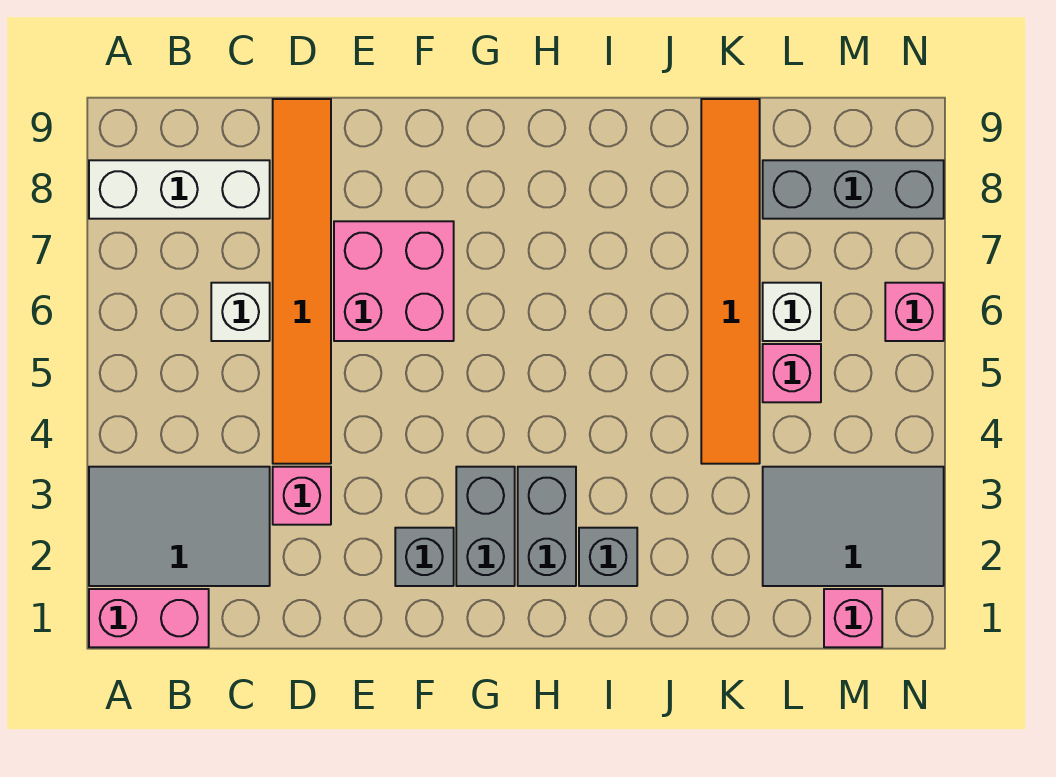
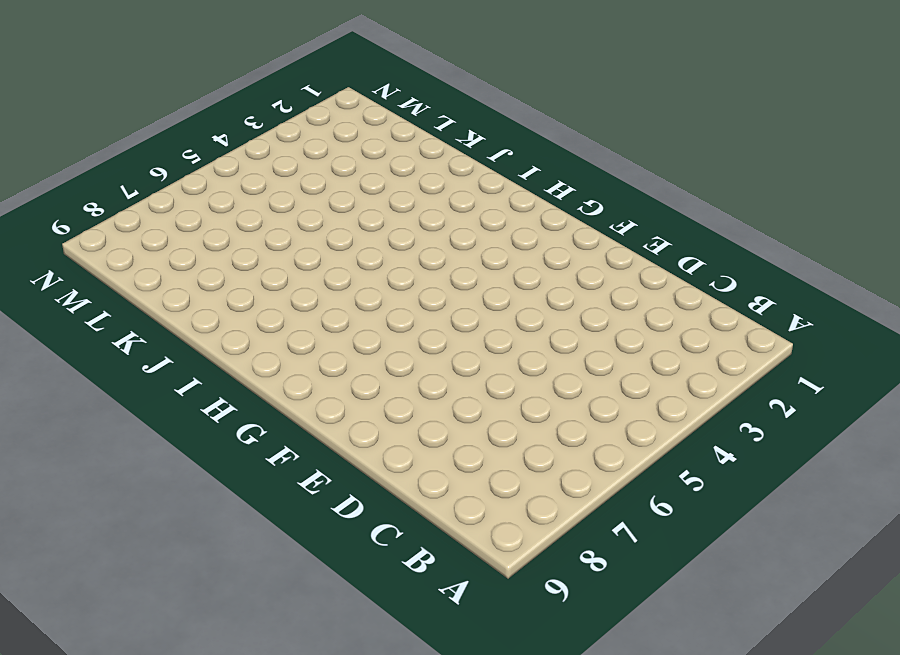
none -> pink brick A1:B1 level 1
none -> grey tile A2:C3 level 1
none -> white brick A8:C8 level 1

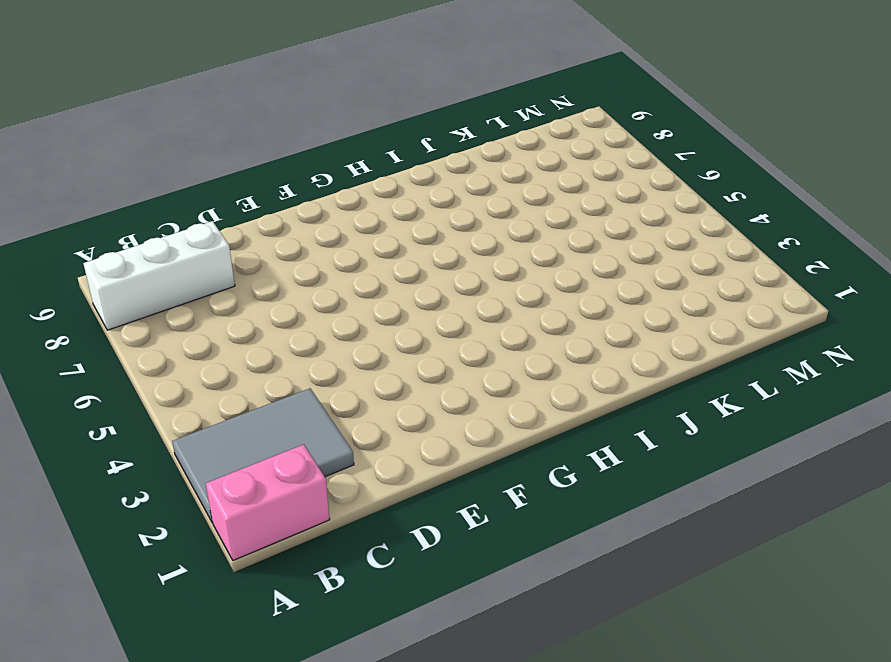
none -> white brick C6 level 1
none -> pink brick D3 level 1
none -> orange tile D4:D9 level 1

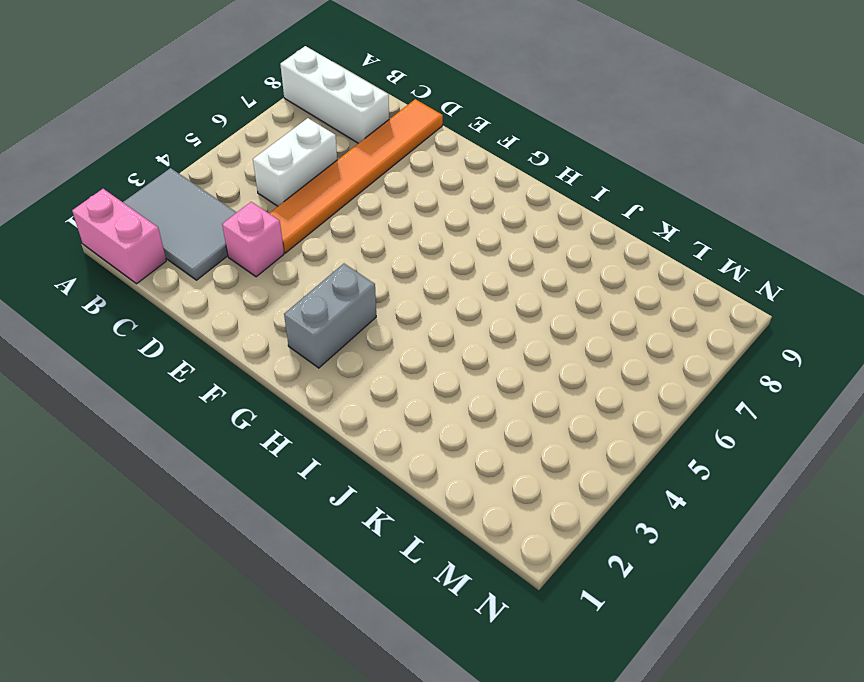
white brick C5:C6 level 1 -> white brick C6 level 1
none -> pink brick E6:F7 level 1
none -> grey brick F2 level 1
none -> grey brick H2:H3 level 1

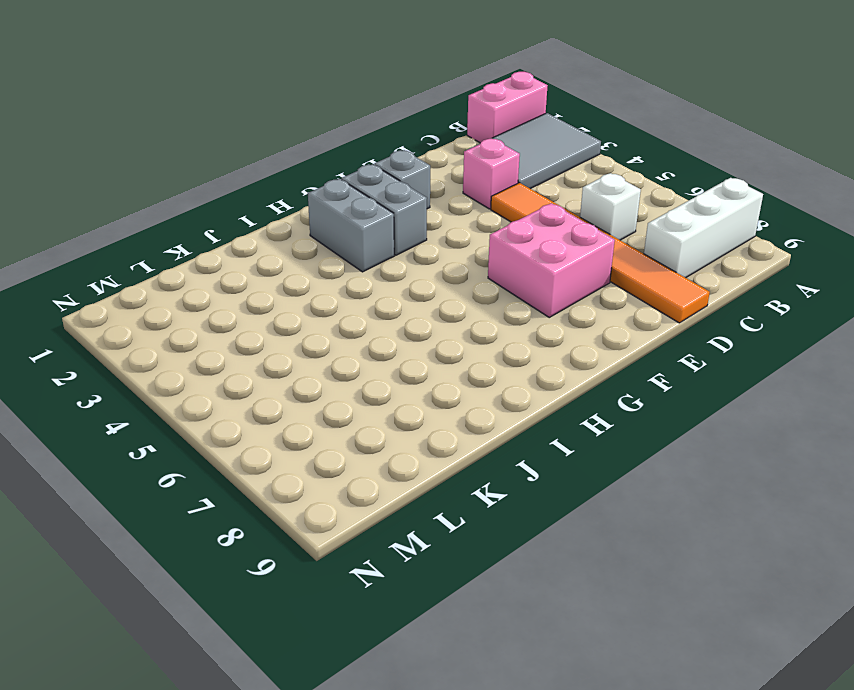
none -> grey brick I2 level 1
none -> orange tile K4:K9 level 1
none -> grey tile L2:N3 level 1

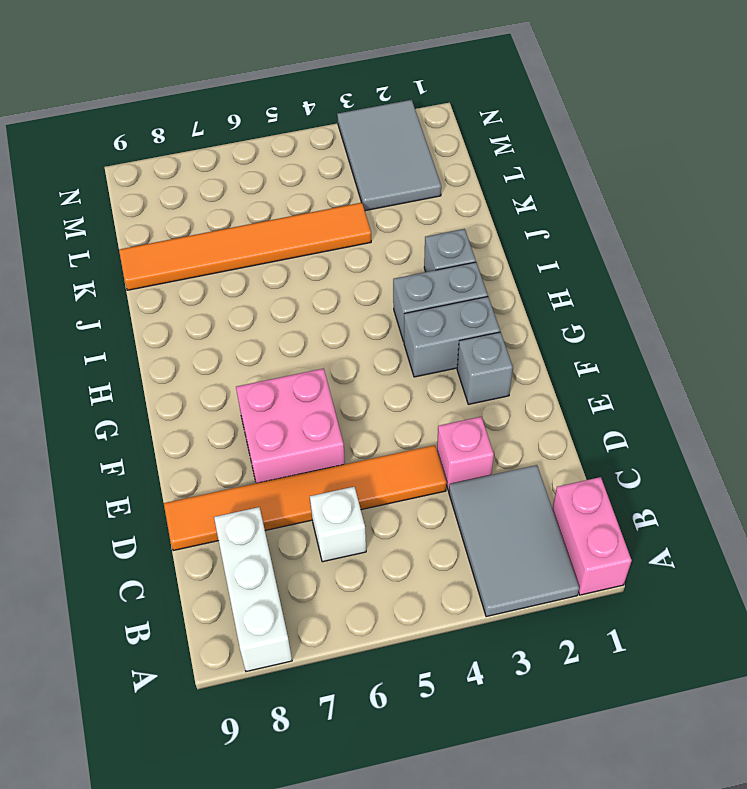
none -> pink brick L5 level 1
none -> white brick L6 level 1
none -> grey brick L8:N8 level 1

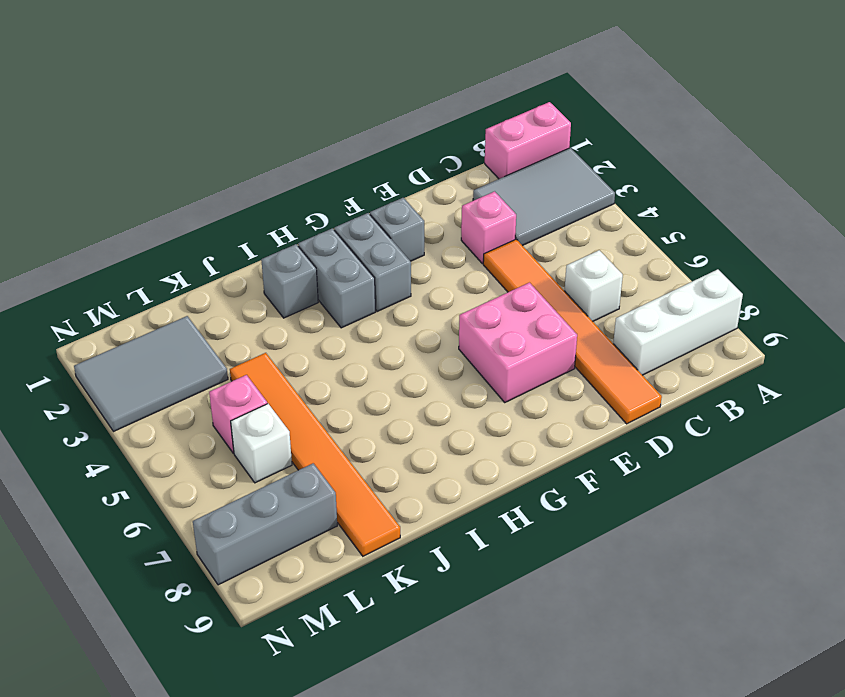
none -> pink brick M1 level 1
none -> pink brick N6 level 1

